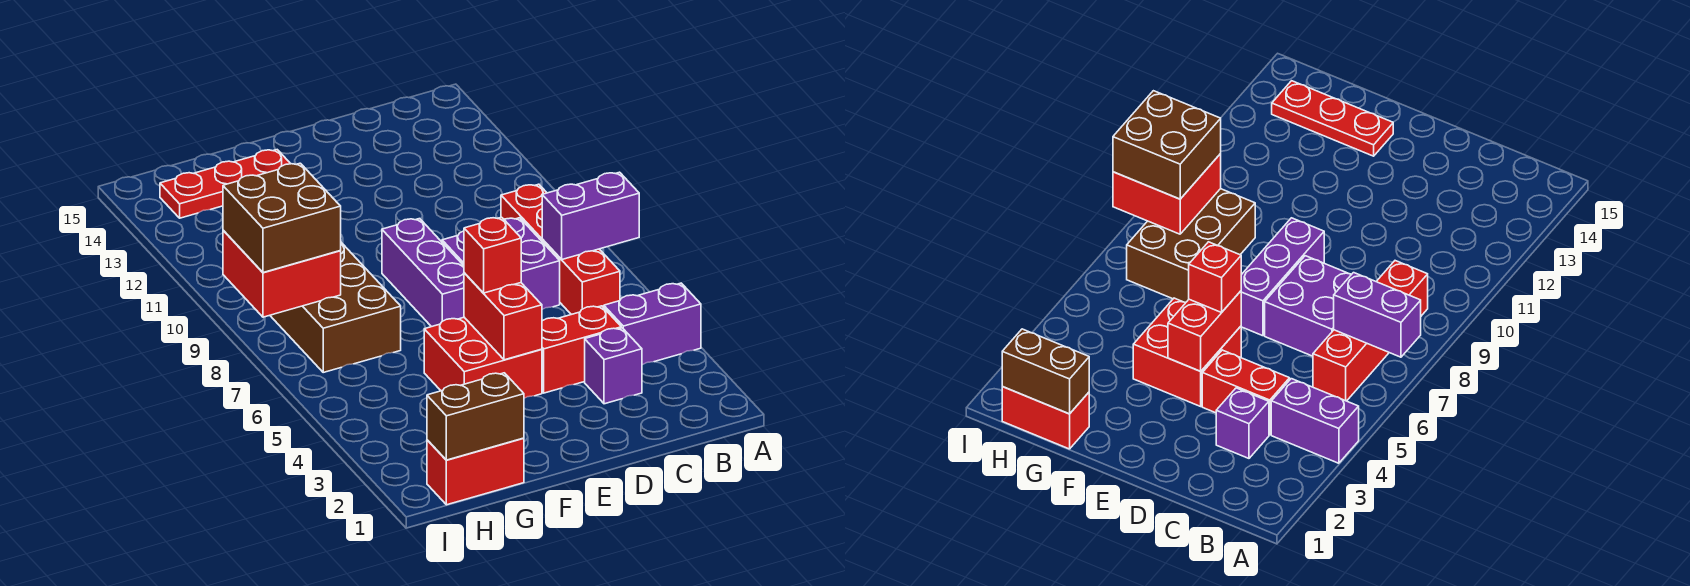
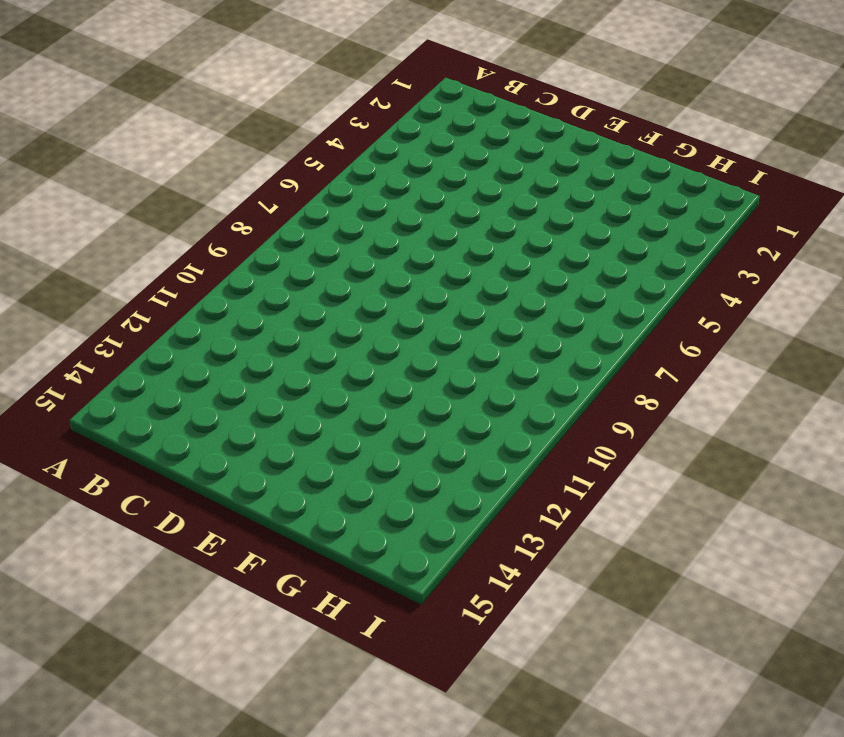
none -> purple brick A4:B4 level 1
none -> red brick B6:B9 level 1
none -> purple brick C3 level 1

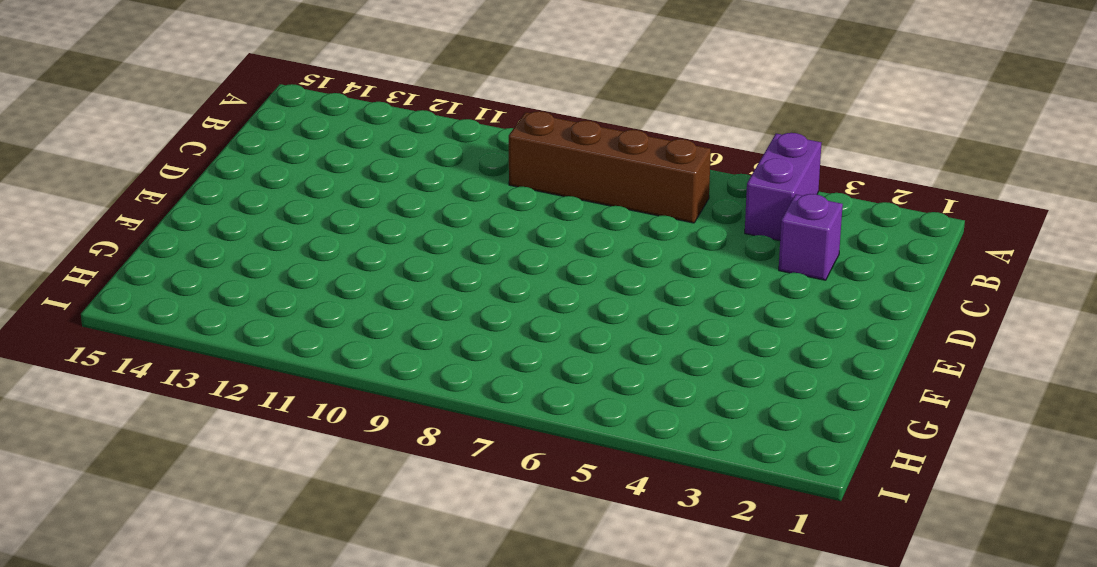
brown brick B6:B9 level 1 -> red brick B6:B9 level 1
none -> red brick C4:D4 level 1
none -> purple brick C7:D8 level 1
none -> red brick E4:F5 level 1

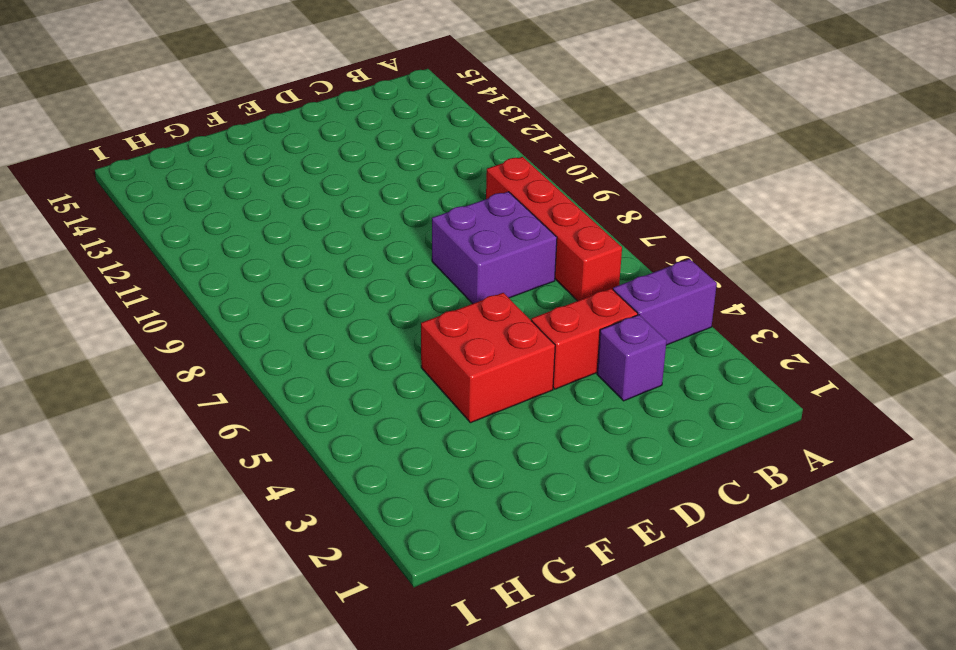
none -> purple brick E7:E9 level 1
none -> red plate F14:H14 level 1
none -> red brick G1:H1 level 1

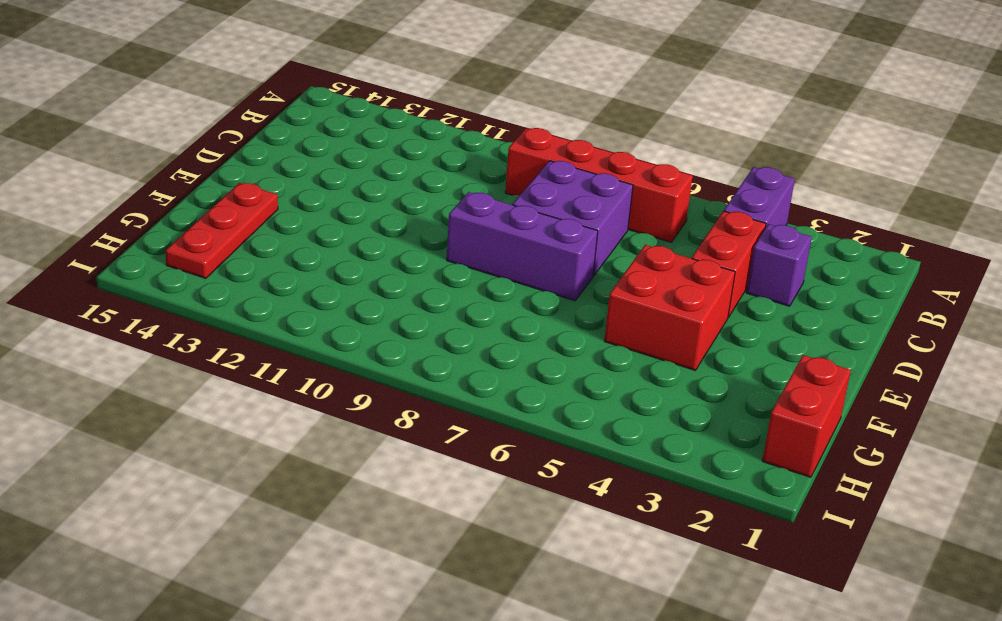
none -> brown brick G7:H9 level 1
none -> purple brick A7:B7 level 2
none -> red brick E4:E5 level 2

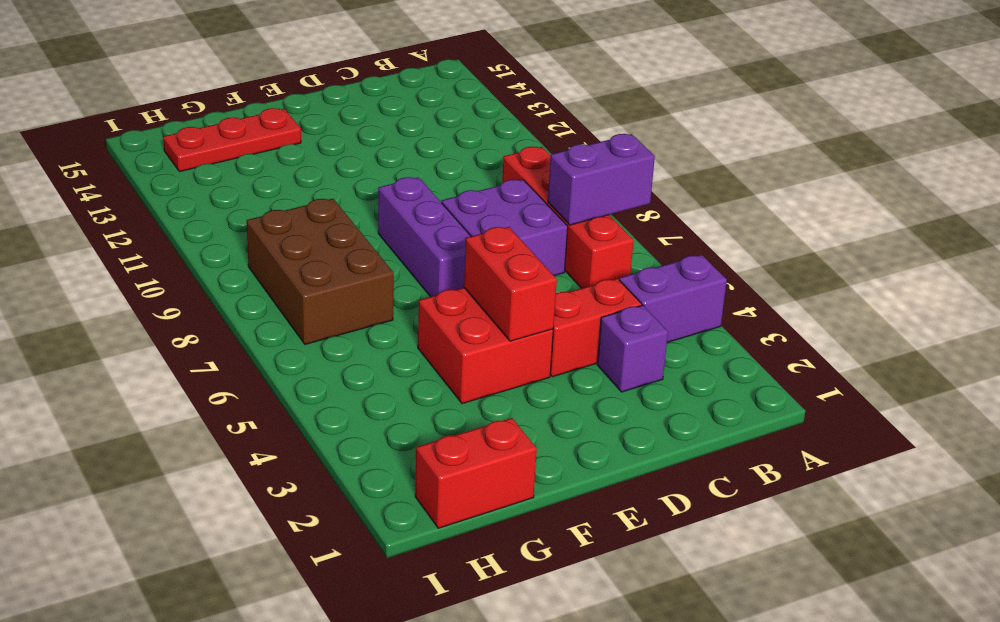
none -> brown brick G1:H1 level 2
none -> red brick H8:I9 level 2
none -> red brick E5 level 3

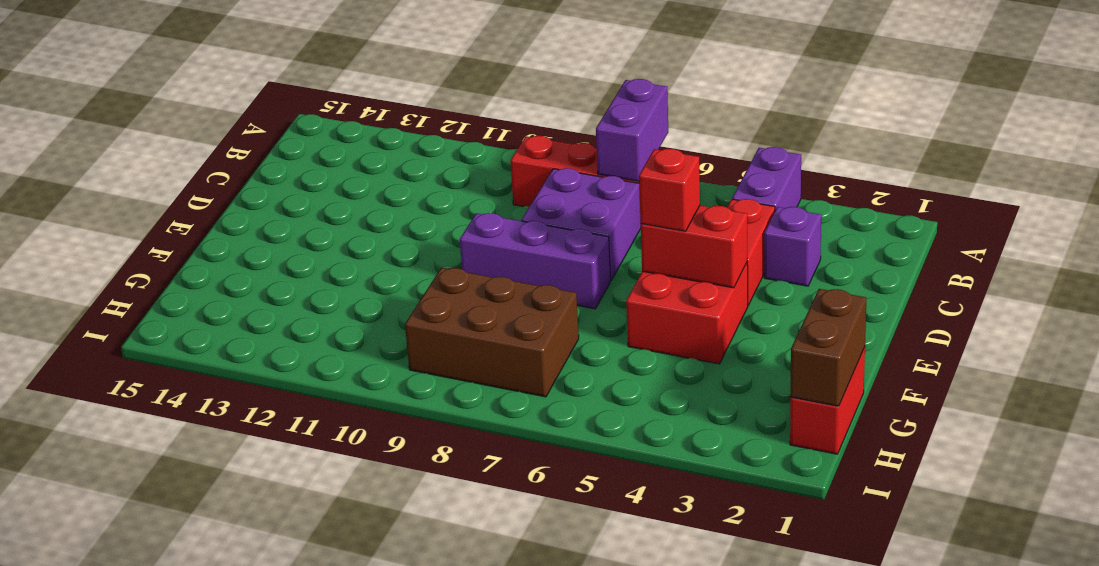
none -> red plate F14:H14 level 1
none -> red brick H8:I9 level 2
none -> brown brick H8:I9 level 3

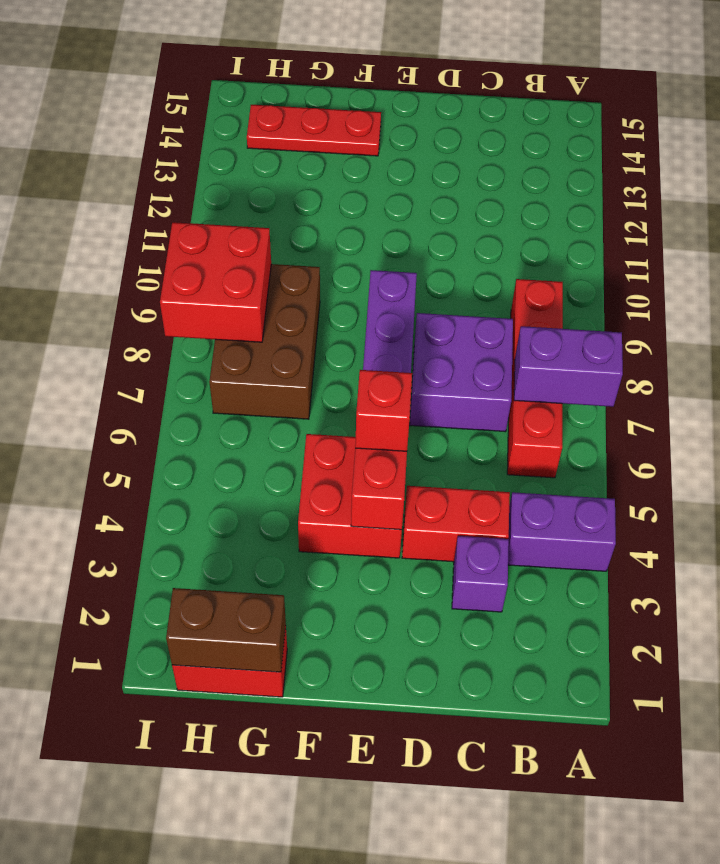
none -> brown brick H8:I9 level 3

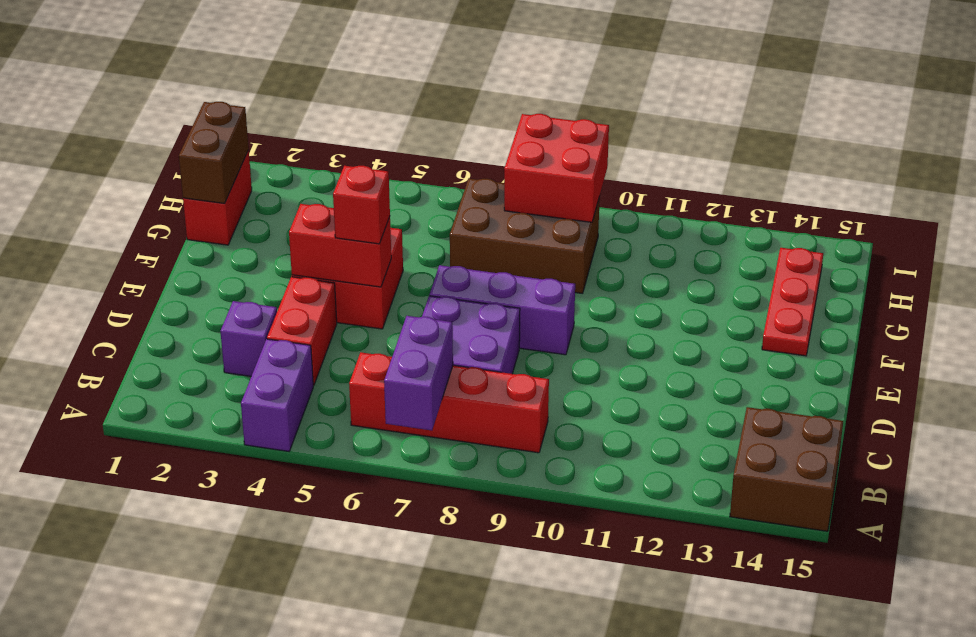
brown brick A14:B15 level 1 -> brown brick H8:I9 level 3

